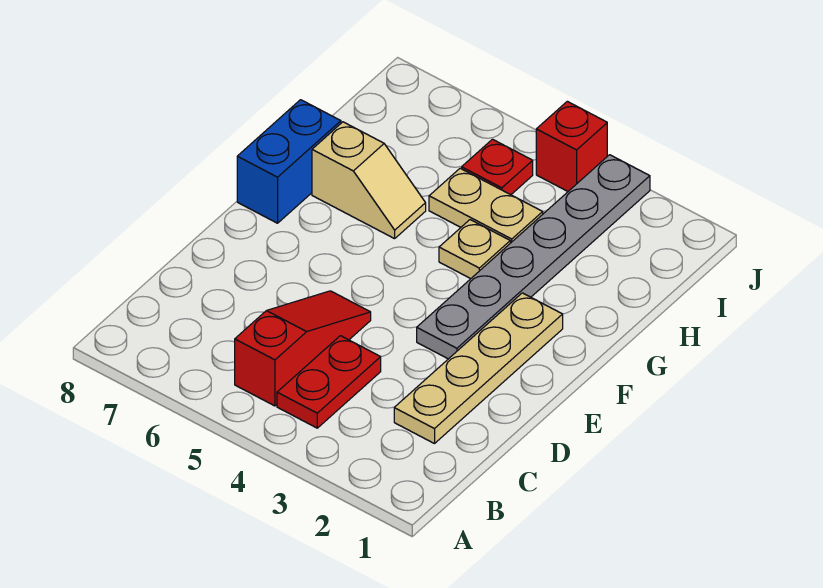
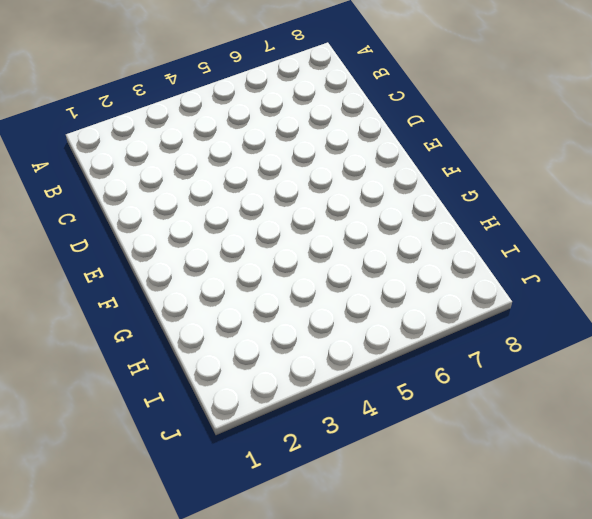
none -> red plate B4:C4 level 1
none -> red slope B5:D5 level 1 top B

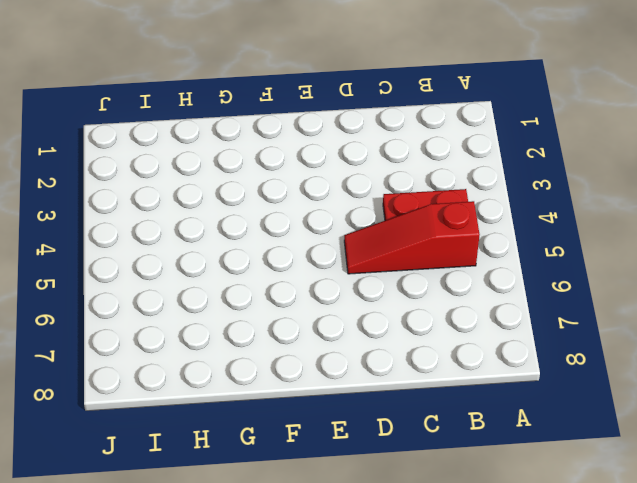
none -> tan plate C2:F2 level 1
none -> grey plate E3:J3 level 1

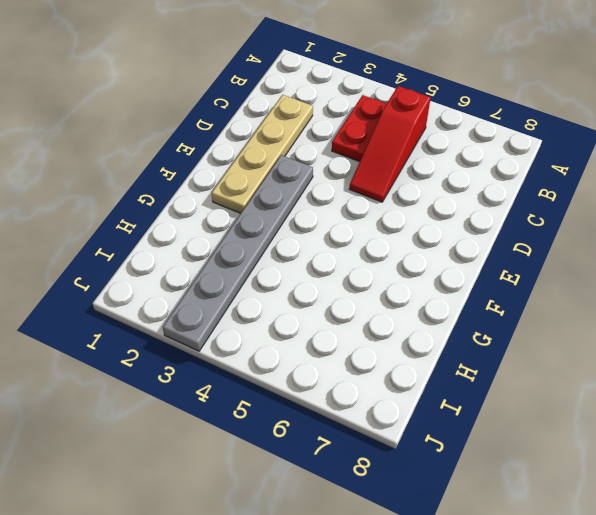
none -> blue brick F8:G8 level 1
none -> tan plate G4 level 1

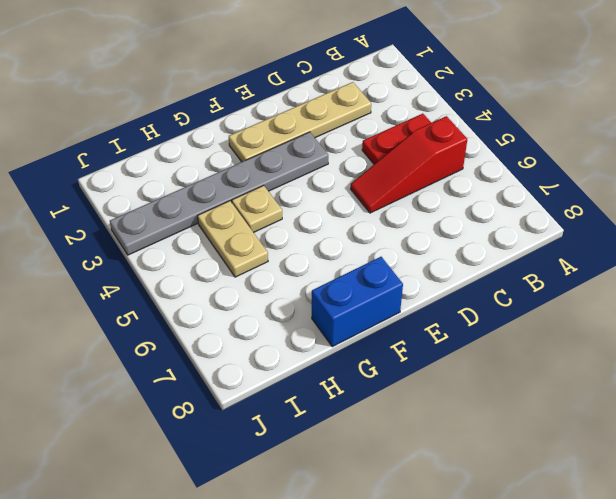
none -> tan slope G6:G7 level 1 top 7
none -> red plate I5 level 1

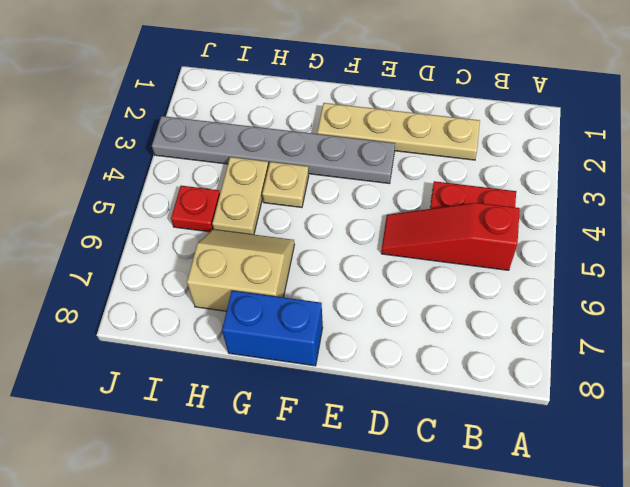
tan slope G6:H7 level 1 top 7 -> tan slope G6:G7 level 1 top 7
none -> red brick J4 level 1

